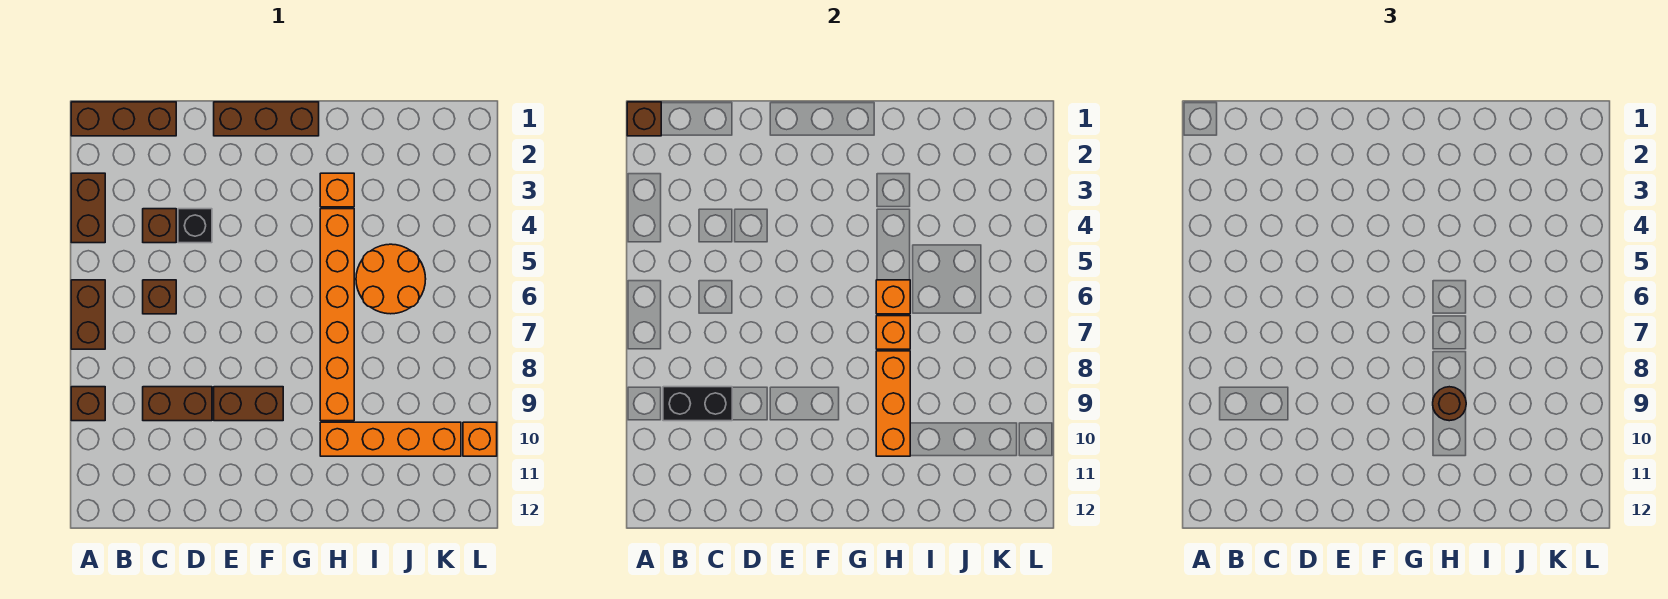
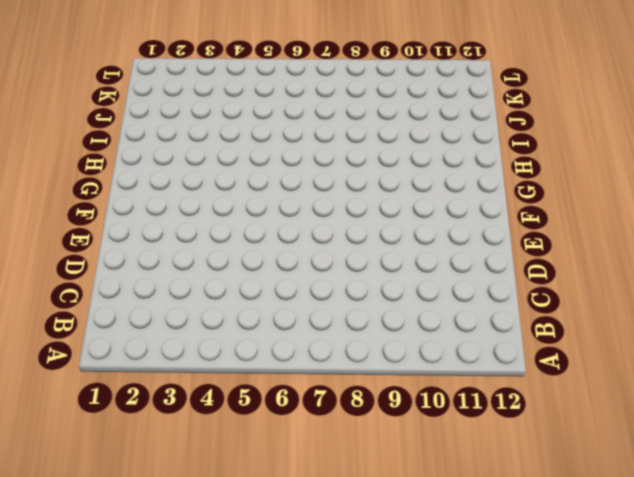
none -> brown brick A1:C1 level 1
none -> brown brick A3:A4 level 1
none -> brown brick A6:A7 level 1

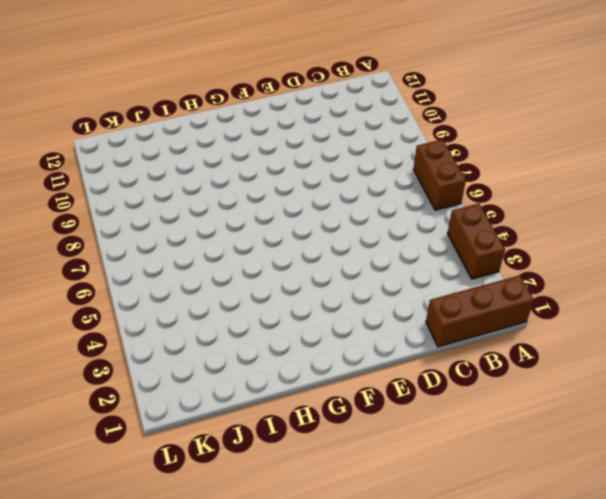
none -> brown brick A9 level 1
none -> brown brick C4 level 1
none -> brown brick C6 level 1

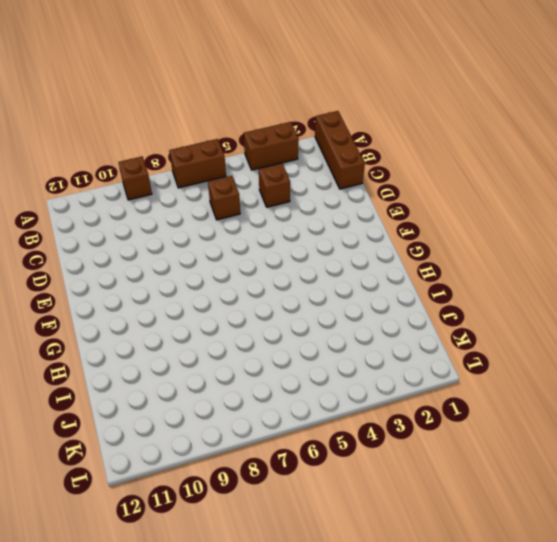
none -> brown brick C9:D9 level 1
none -> black brick D4 level 1
none -> brown brick E1:G1 level 1

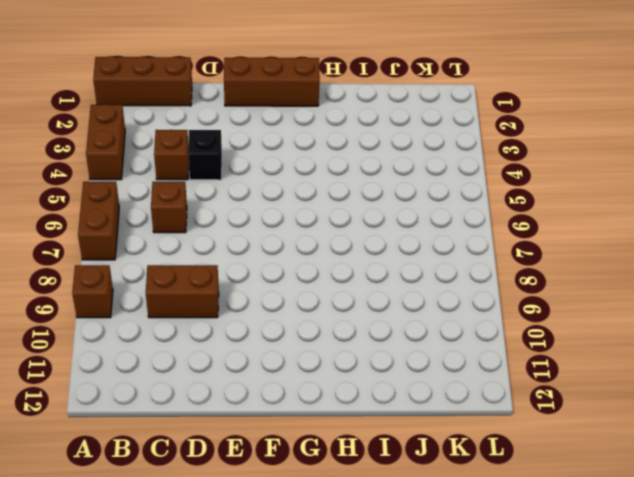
none -> brown brick E9:F9 level 1
none -> orange brick H3 level 1
none -> orange brick H4:H9 level 1

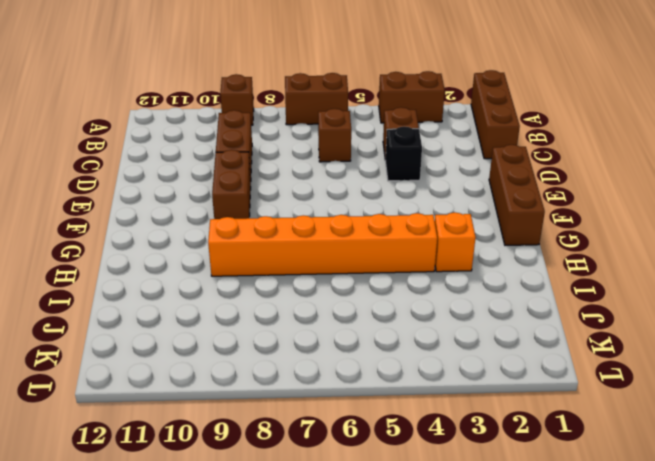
none -> orange brick H10:K10 level 1
none -> orange round brick I5:J6 level 1
none -> orange brick L10 level 1

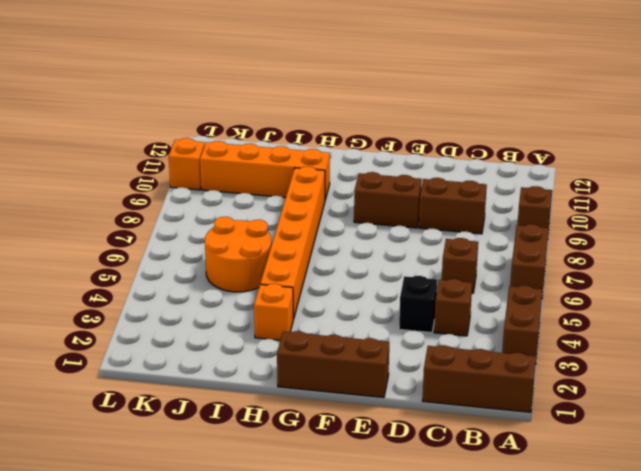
none -> brown brick A1 level 2
none -> black brick B9:C9 level 2
none -> orange brick H6 level 2

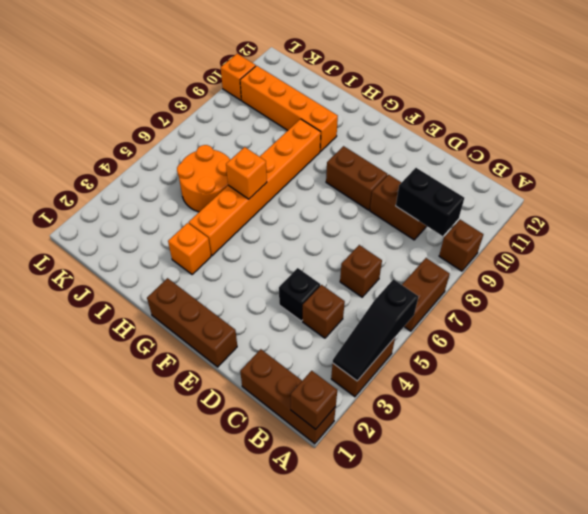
black slope A3:A5 level 2 top 5 -> none
none -> orange brick H7 level 2
none -> orange brick H8:H10 level 2
none -> brown round brick H9 level 3

